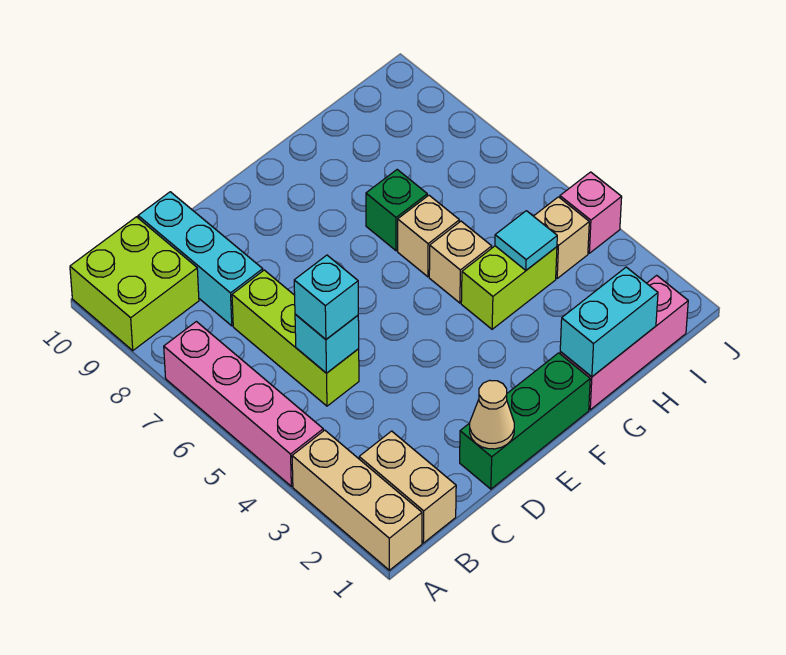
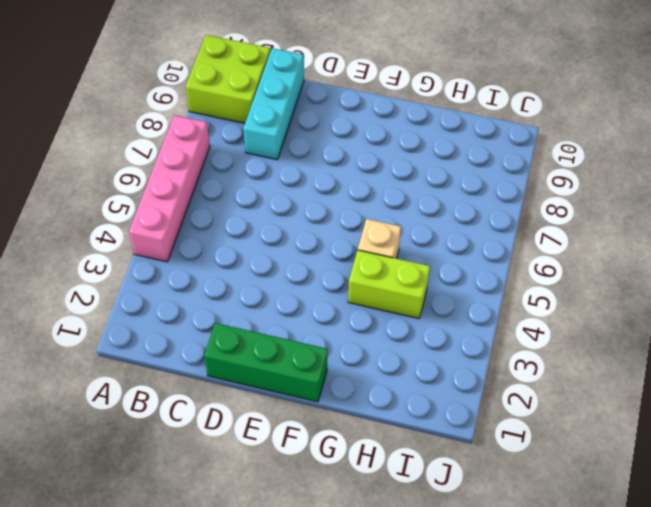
none -> tan brick A1:A3 level 1
none -> tan brick B1:B2 level 1
none -> lime brick C5:C7 level 1

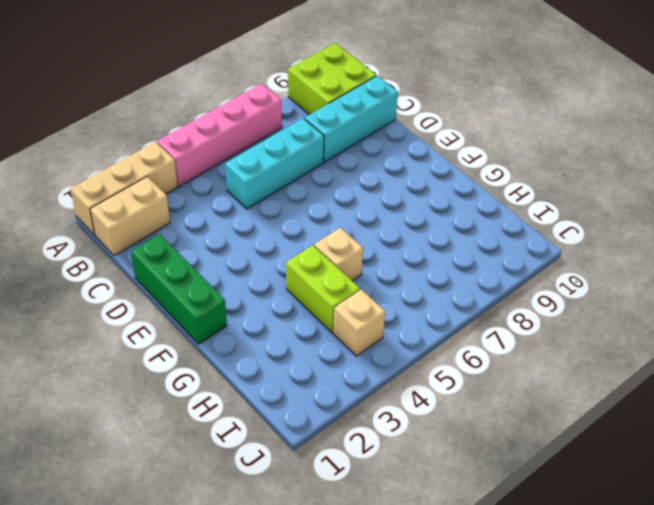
cyan brick C5:C7 level 1 -> lime brick C5:C7 level 1
none -> pink brick G1:I1 level 1
none -> tan brick G6 level 1
none -> green brick G7 level 1

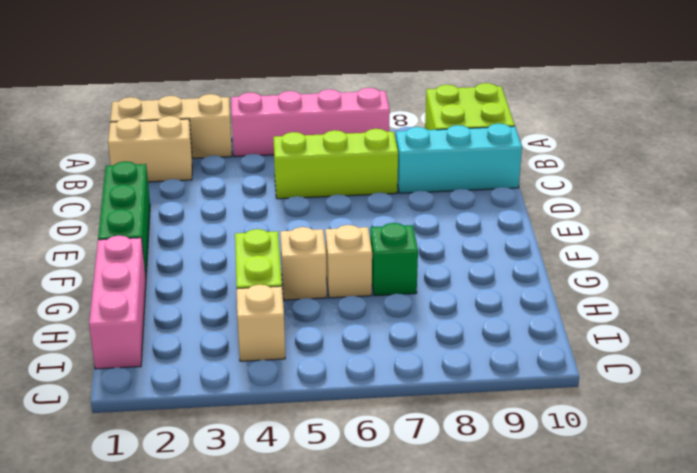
none -> pink brick J4 level 1
none -> cyan brick C5 level 2
none -> tan cone D1 level 2

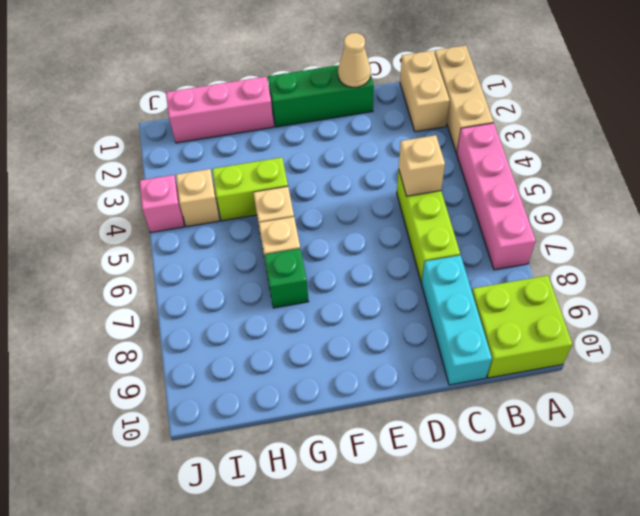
tan brick C5 level 2 -> cyan brick C5 level 2
none -> cyan brick G1:H1 level 2
none -> cyan tile H4 level 2
none -> cyan brick C5 level 3

